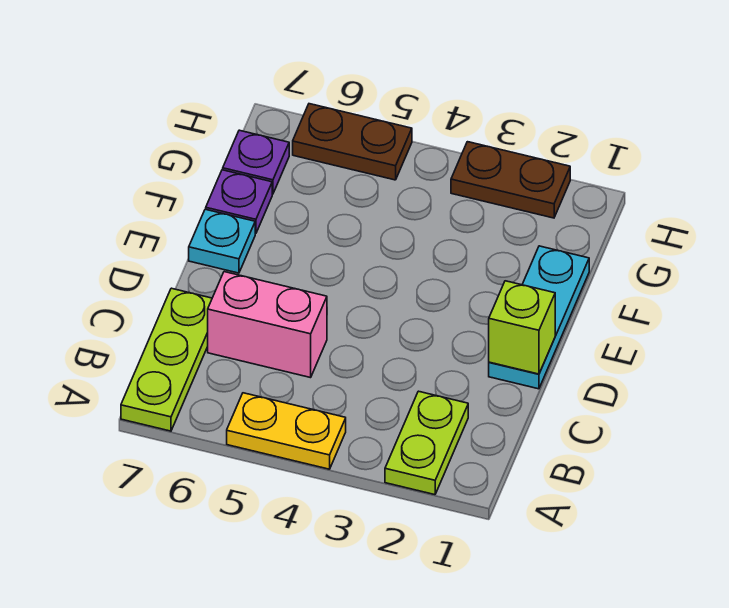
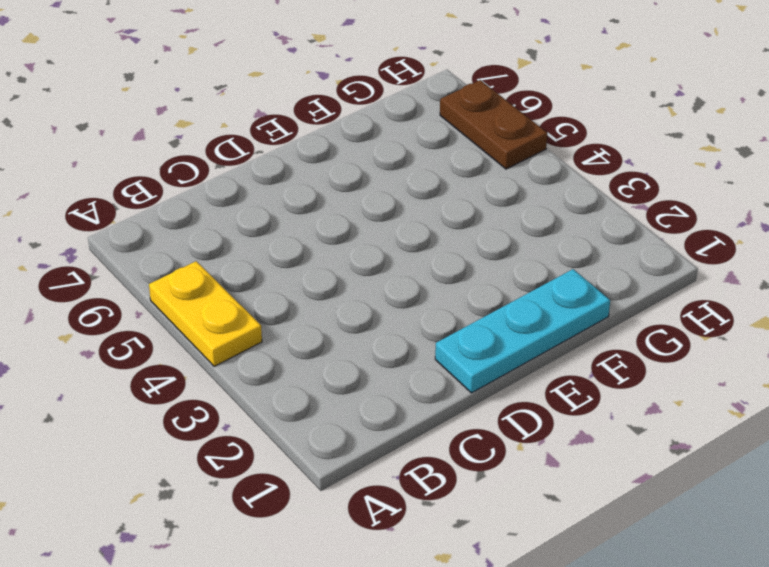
none -> lime plate A2:B2 level 1
none -> lime plate A7:C7 level 1

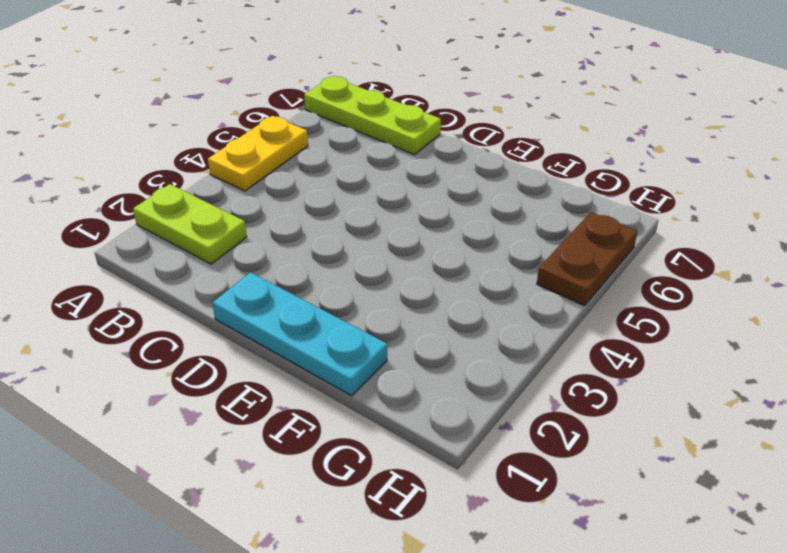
none -> pink brick C5:C6 level 1
none -> cyan plate E7 level 1

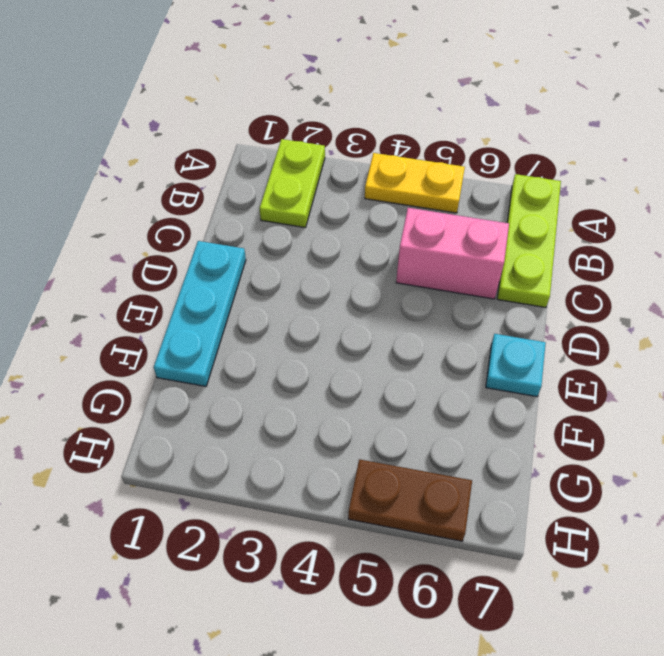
none -> purple plate F7 level 1
none -> purple plate G7 level 1

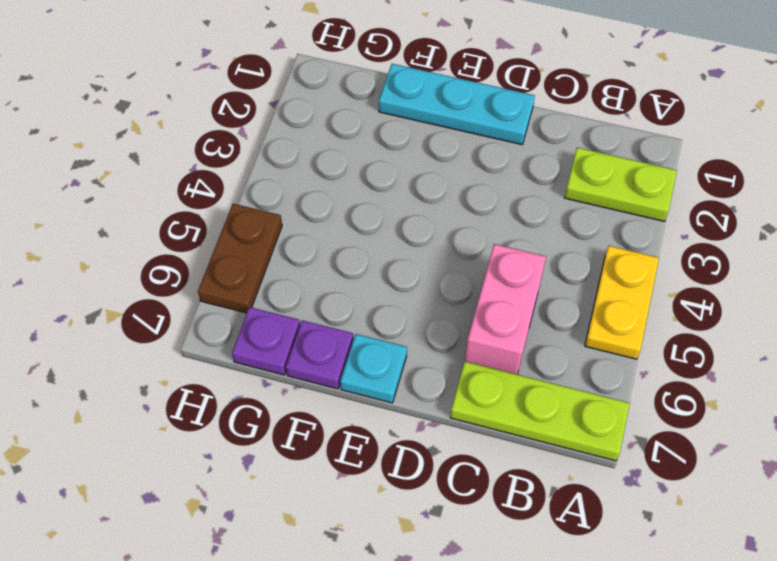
none -> brown plate H2:H3 level 1
none -> lime brick D1 level 2

